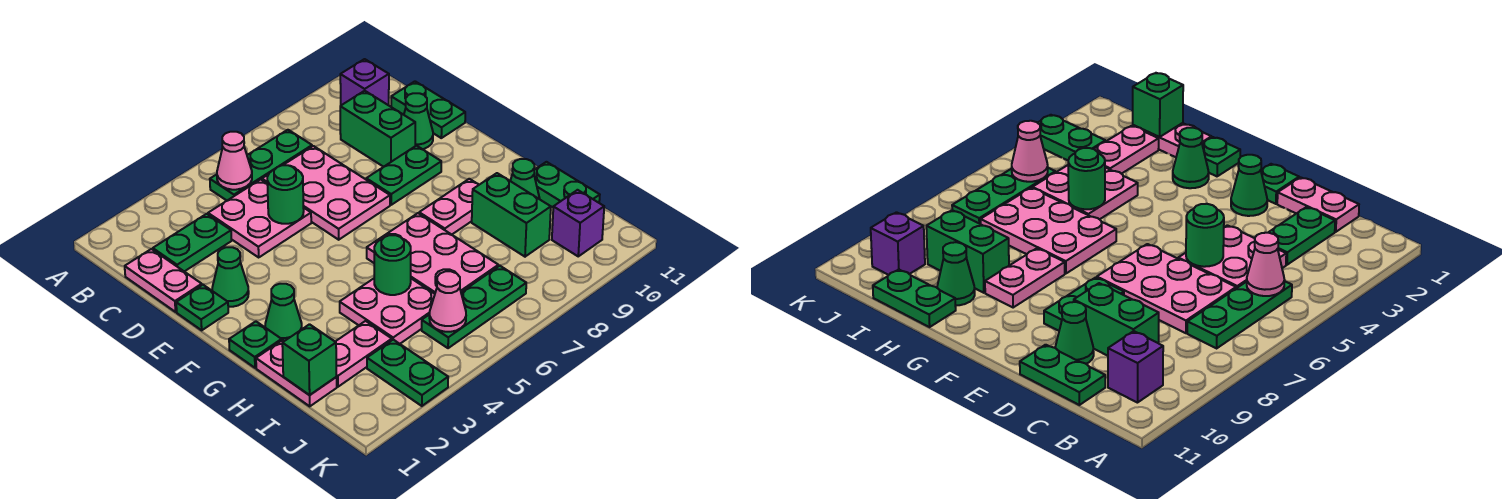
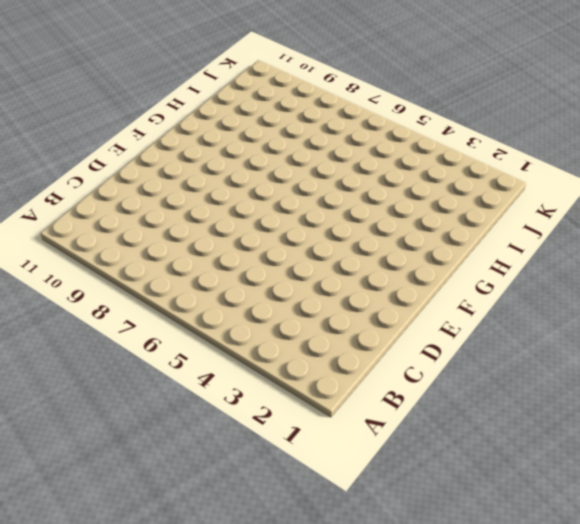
none -> green plate B5:B7 level 1
none -> purple brick B10 level 1
none -> pink plate C1:D1 level 1
none -> green plate C2:C3 level 1

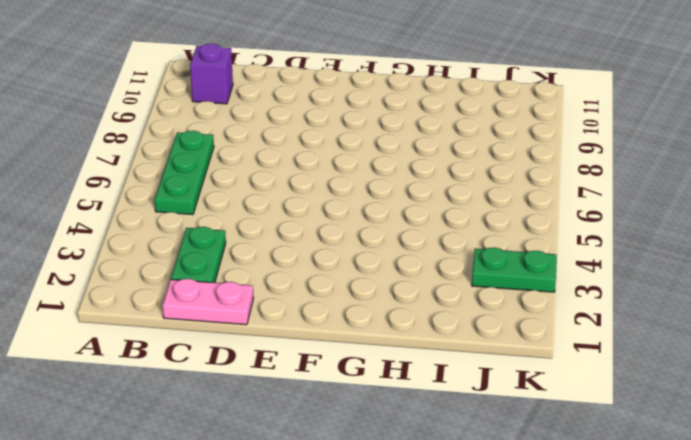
none -> pink plate C4:D5 level 1
none -> pink plate C6:E7 level 1
none -> green brick C9:D9 level 1
none -> green plate C11:D11 level 1

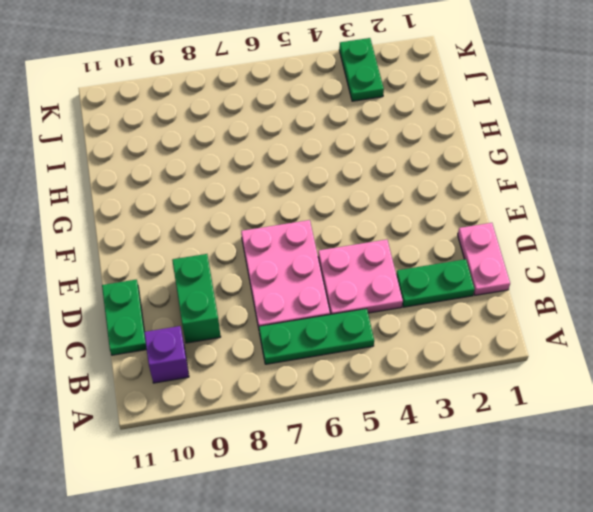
none -> green cone D10 level 1
none -> green plate E1 level 1
none -> green cone E2 level 1
none -> green plate E8:E9 level 1

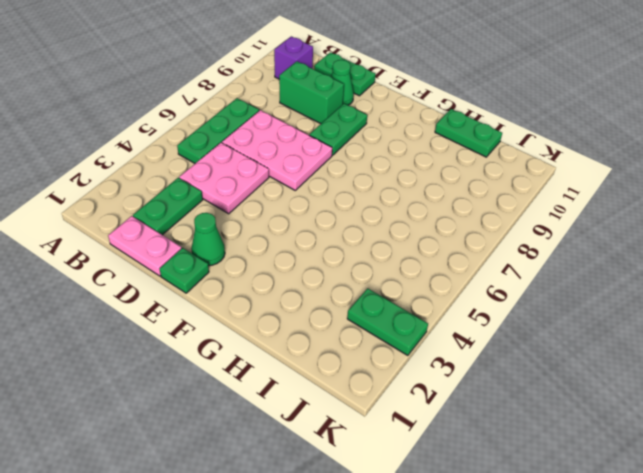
none -> green plate G1 level 1
none -> green cone G2 level 1
none -> pink plate G6:I7 level 1
none -> pink plate G8:G9 level 1

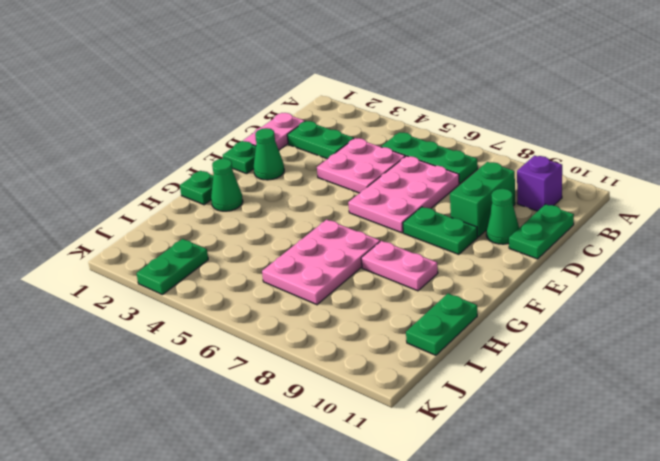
none -> pink plate H1:I1 level 1
none -> pink plate H4:I5 level 1
none -> green brick H9:I9 level 1
none -> green cone H10 level 1

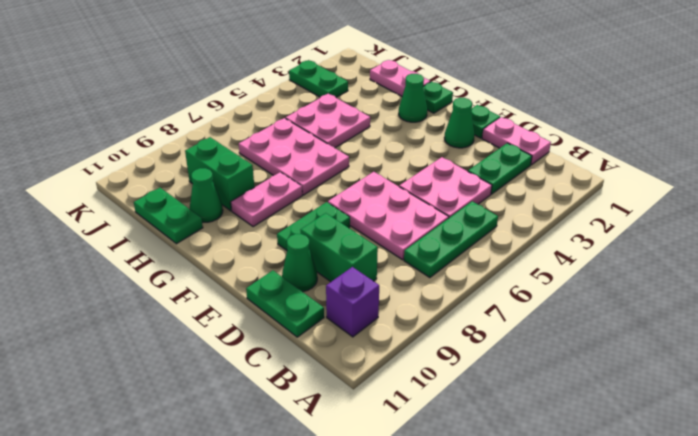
none -> pink plate I2:I3 level 1
none -> green plate J5:J7 level 1
none -> purple brick J10 level 1
none -> pink cone B5 level 2

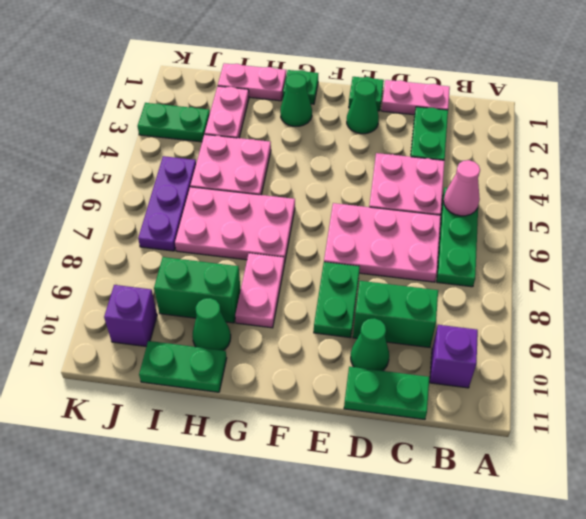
purple plate J5:J7 level 1 -> green plate J5:J7 level 1
none -> green round brick D5 level 2
none -> green round brick H5 level 2
none -> green brick I1 level 2
none -> pink cone J5 level 2

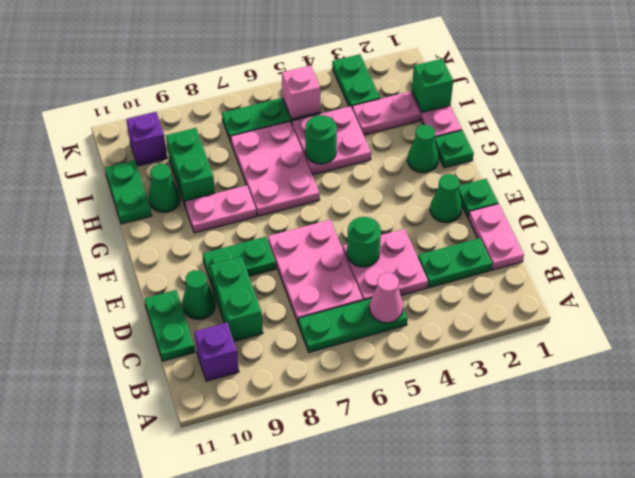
pink brick J5 level 2 -> pink cone J5 level 2

